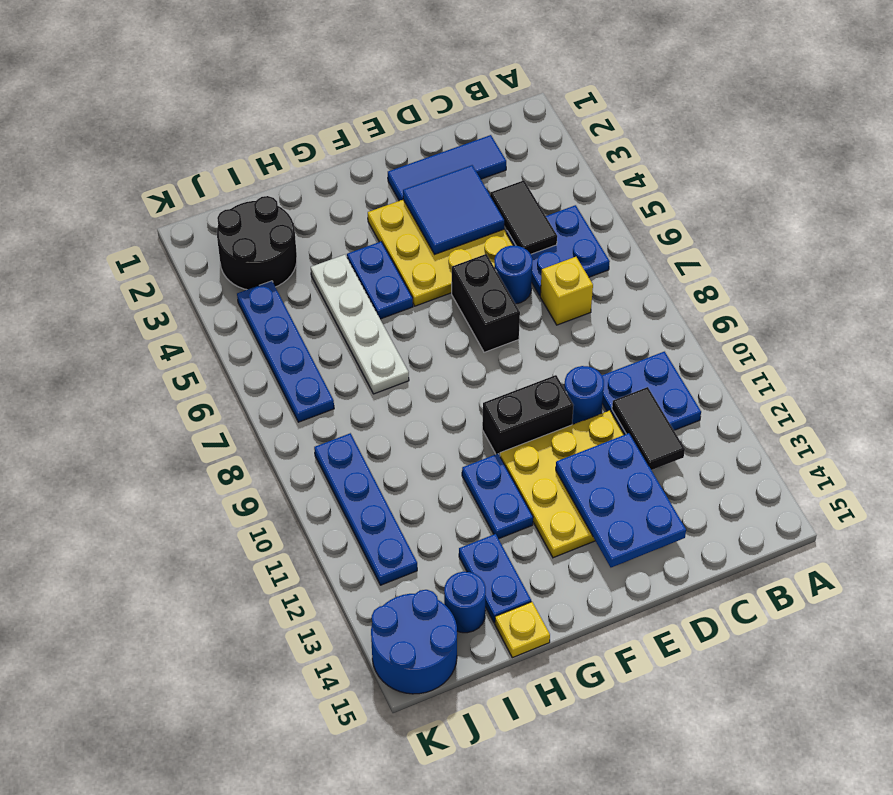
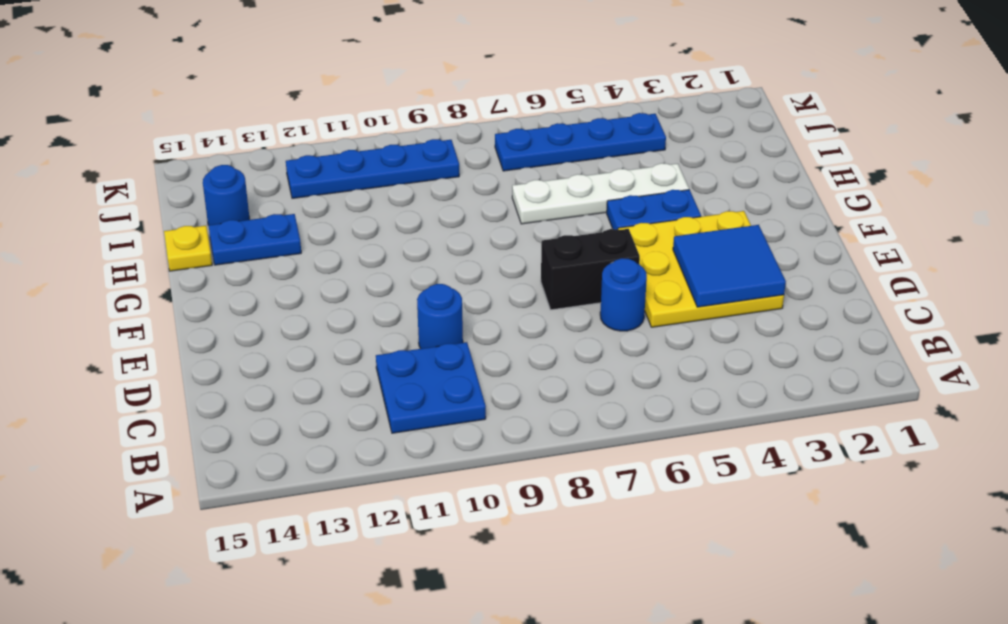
none -> blue plate B5:C6 level 1
none -> blue tile C2:E2 level 1
none -> yellow brick C7 level 1

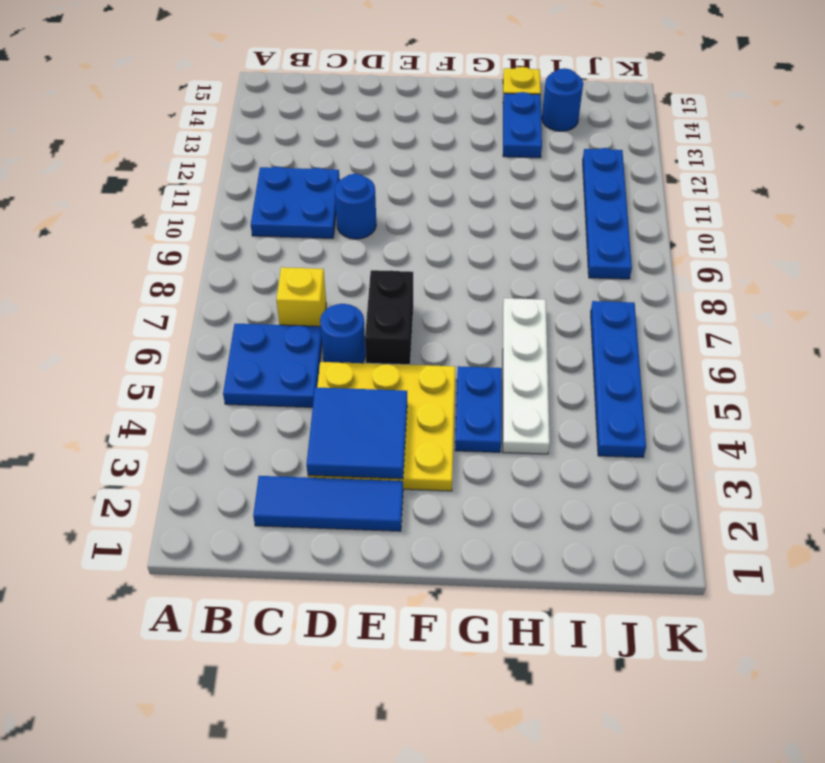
none -> yellow plate D11:F13 level 1
none -> black brick E10:F10 level 1
none -> blue plate G11:G12 level 1

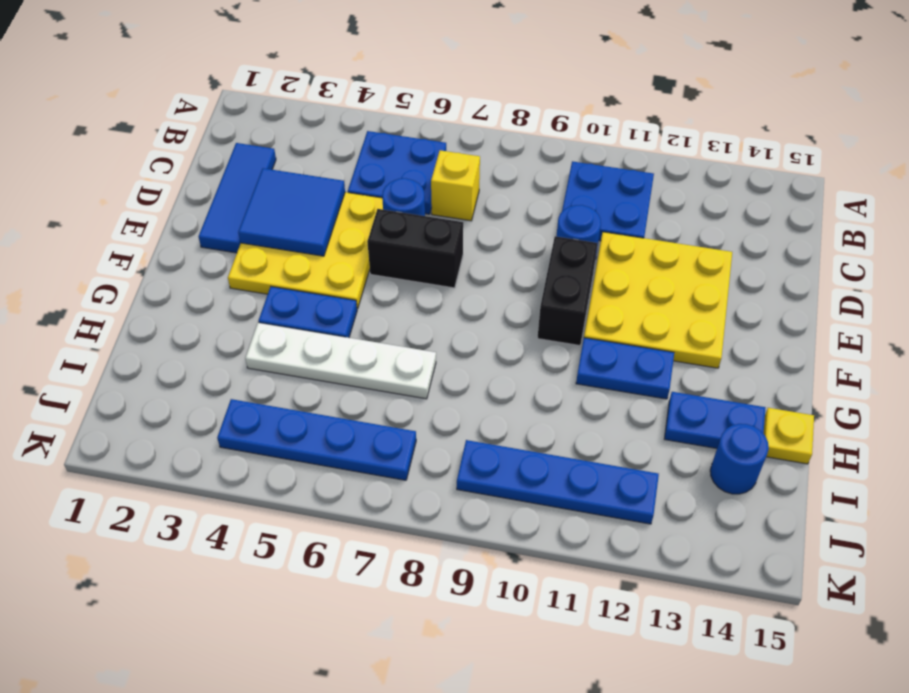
none -> black round brick I2:J3 level 1
none -> blue round brick J14:K15 level 1
none -> black tile C4:C5 level 2

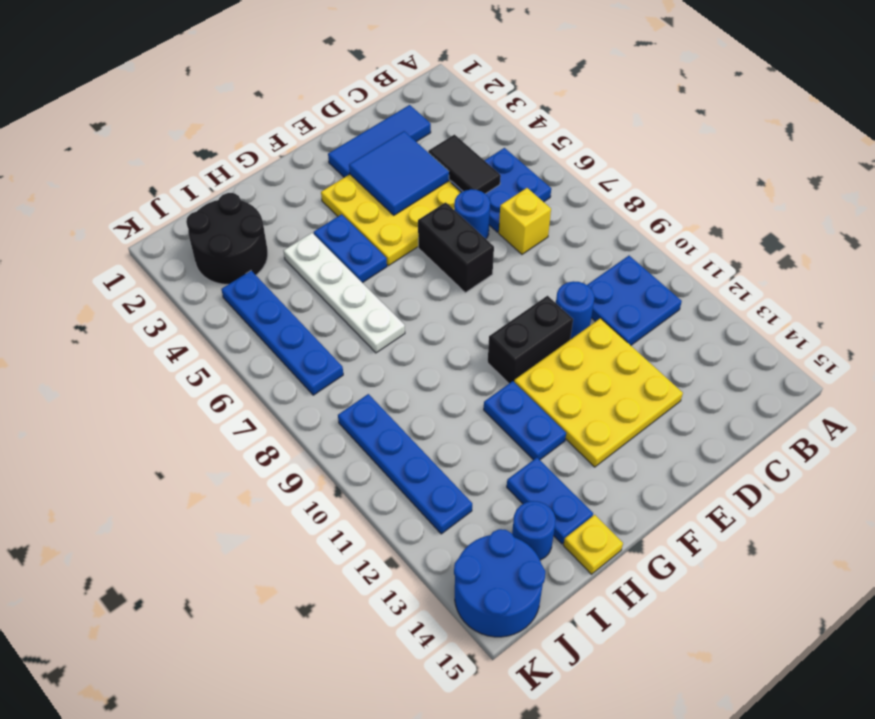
none -> black tile C11:C12 level 2
none -> blue plate D12:E14 level 2

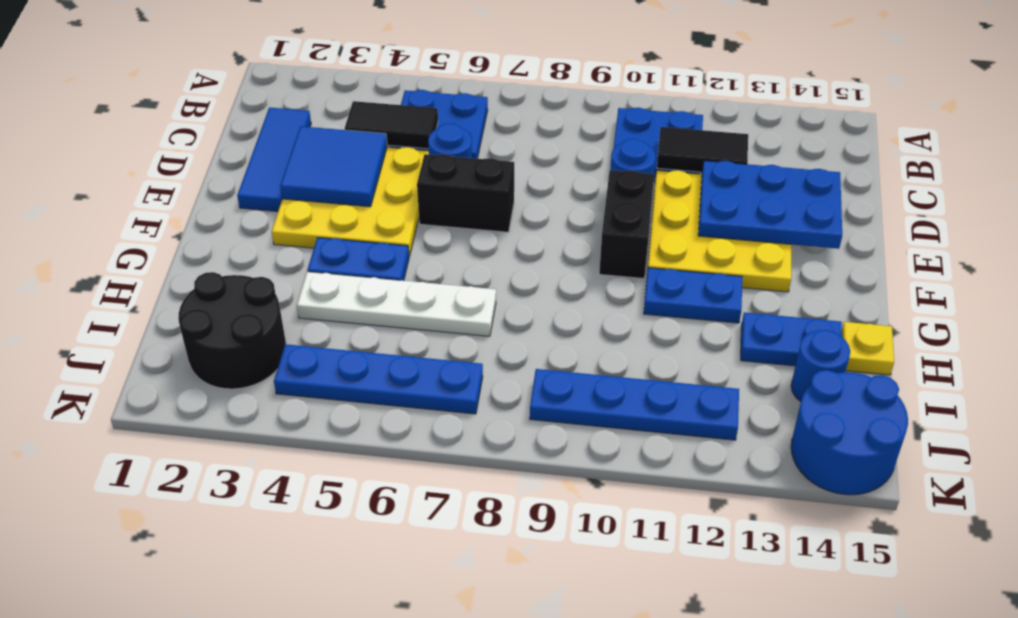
none -> yellow brick C7 level 1

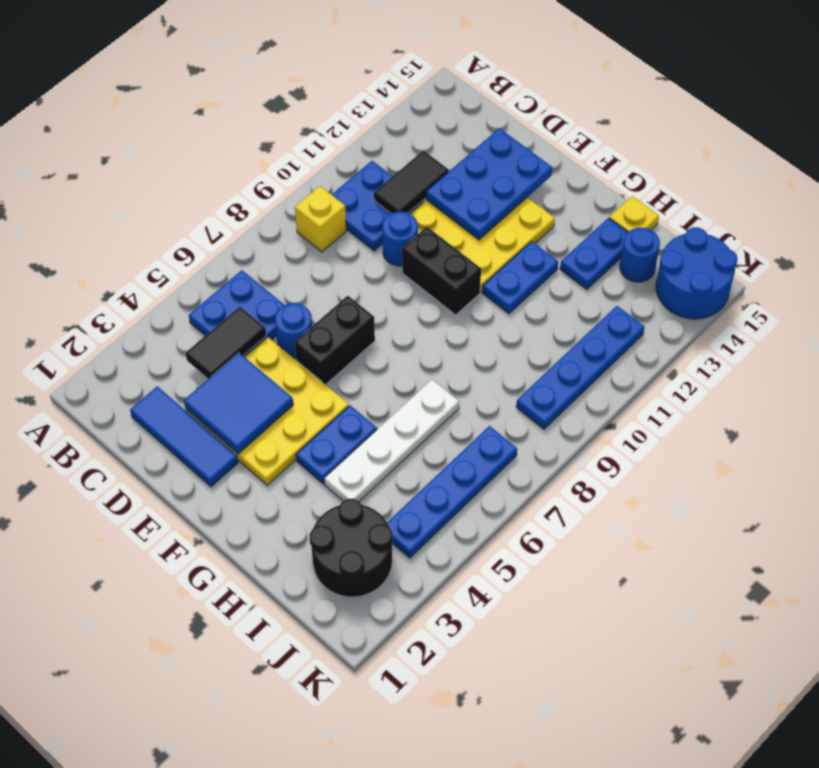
yellow brick B9 level 1 -> yellow brick C7 level 1

